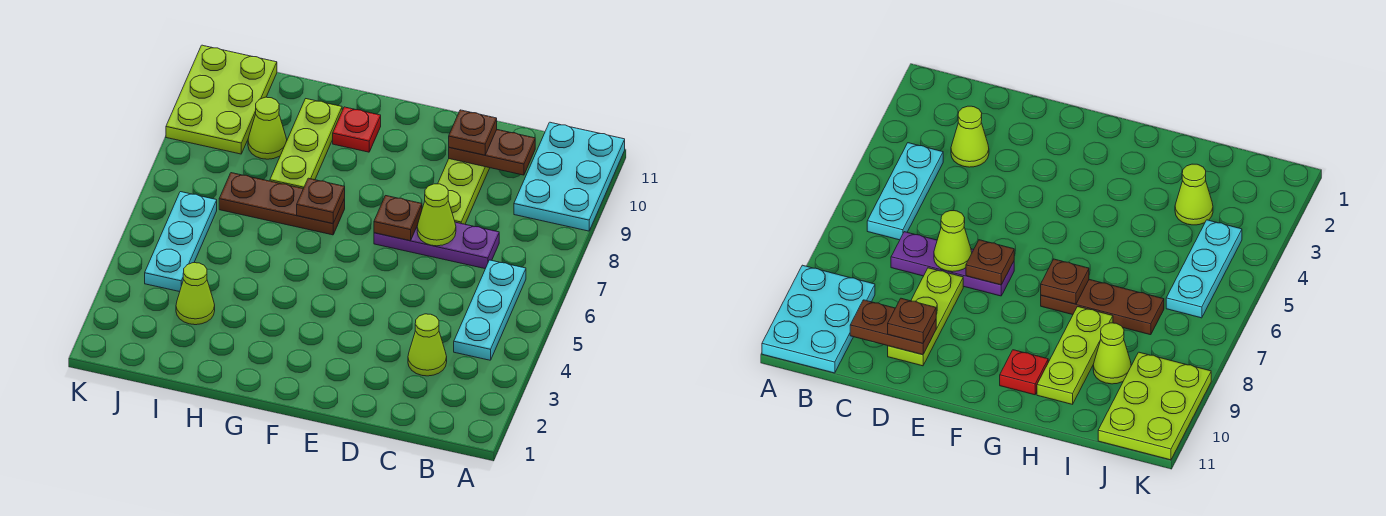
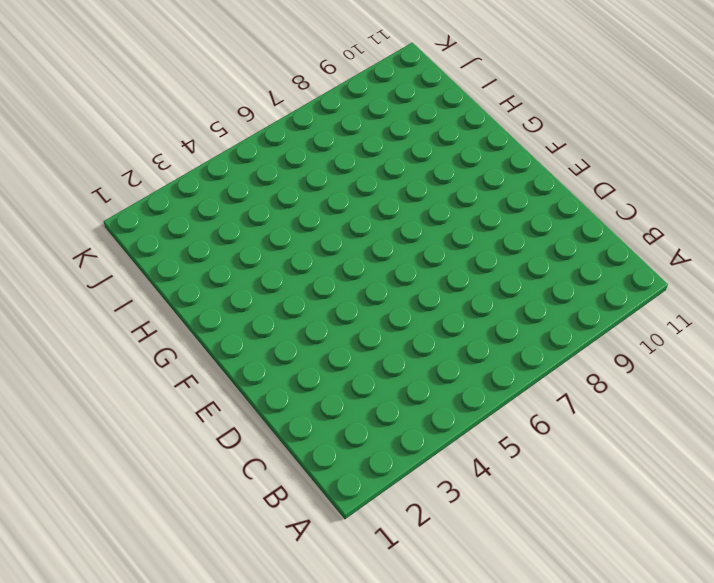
none -> cyan plate A9:B11 level 1
none -> cyan plate B4:B6 level 1
none -> lime cone C3 level 1

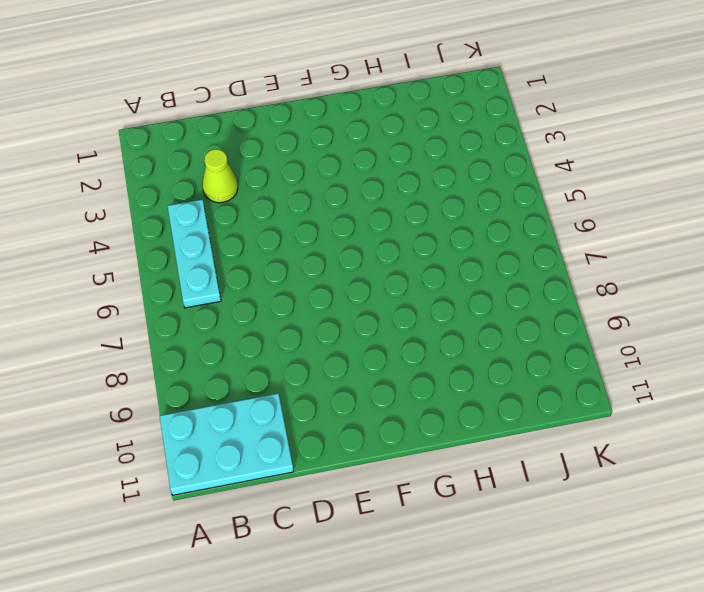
cyan plate A10:C11 level 1 -> cyan plate A9:B11 level 1
none -> purple plate C7:E7 level 1
none -> lime plate D8:D10 level 1
none -> brown plate G7:I7 level 1

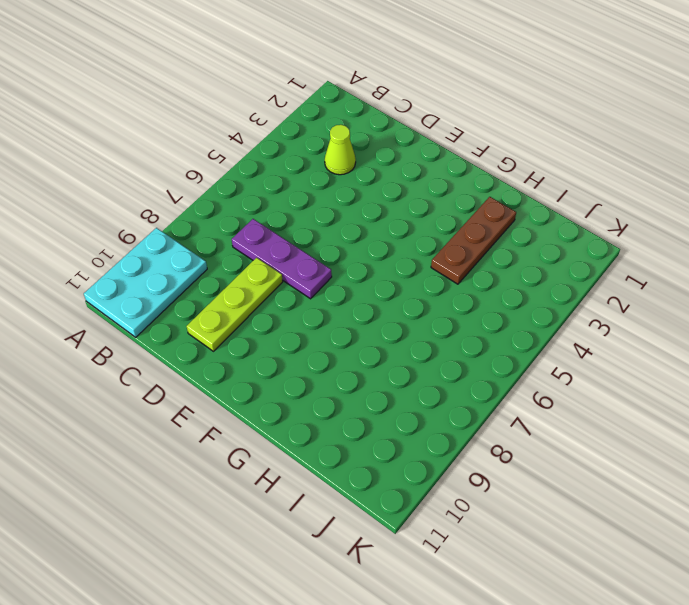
brown plate H2:H4 level 1 -> brown plate G7:I7 level 1
none -> cyan plate B4:B6 level 1
none -> red plate G10 level 1
none -> lime plate H8:H10 level 1

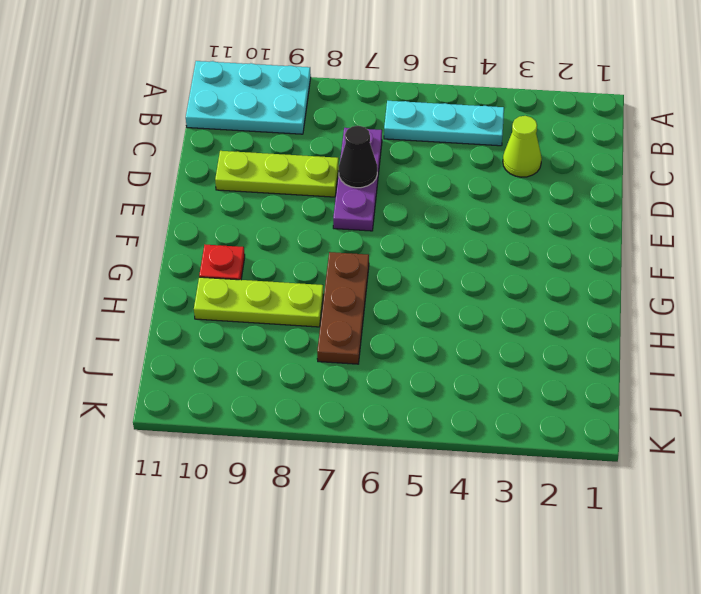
black cone D7 level 2 -> lime cone D7 level 2
none -> lime cone I3 level 1
none -> lime cone I9 level 1
none -> cyan plate J4:J6 level 1

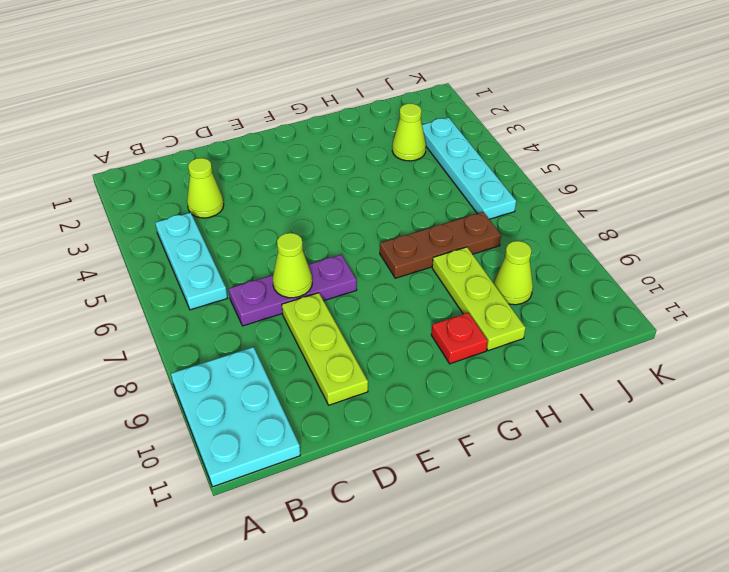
cyan plate J3:J6 level 1 -> cyan plate J4:J6 level 1
none -> lime plate J9:K11 level 1
none -> brown plate C10:D10 level 2
none -> brown plate E7 level 2

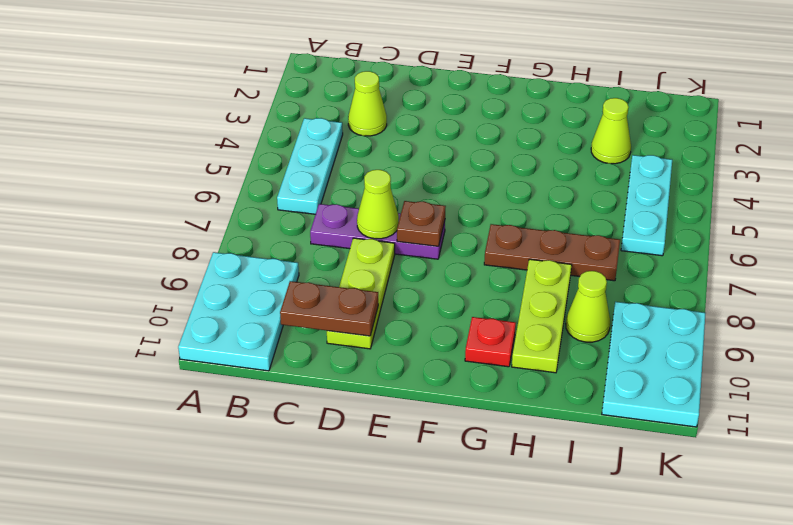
cyan plate J9:K11 level 1 -> lime plate J9:K11 level 1
none -> brown plate G7 level 2
none -> brown plate D10 level 3

